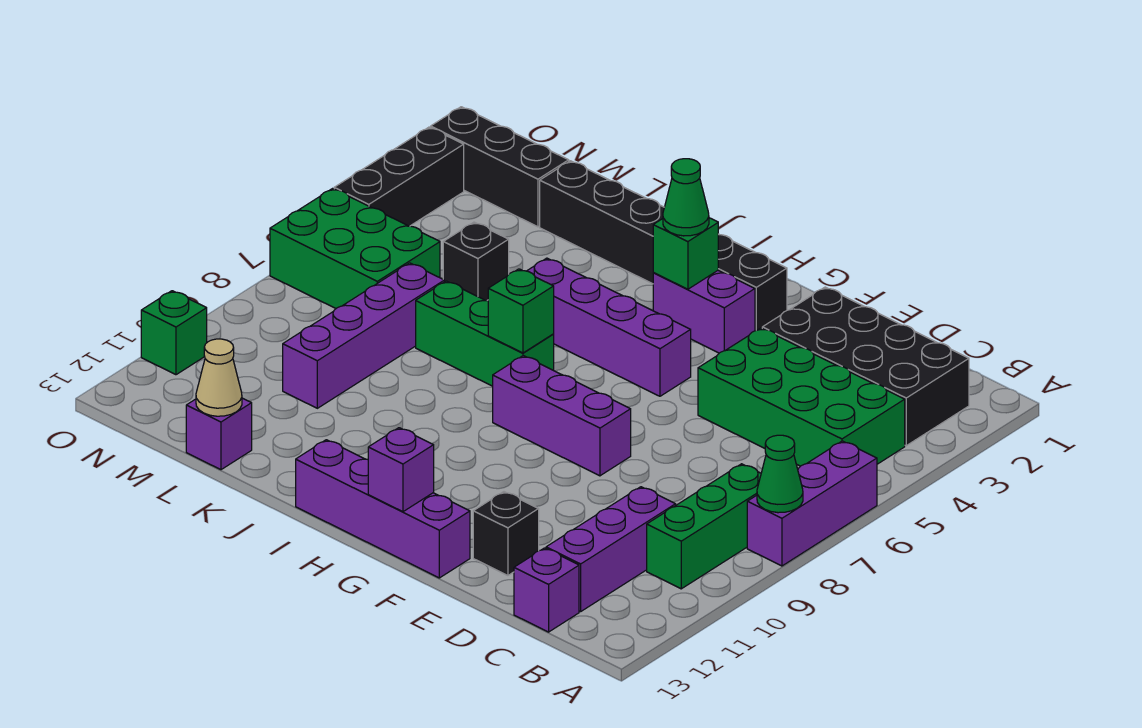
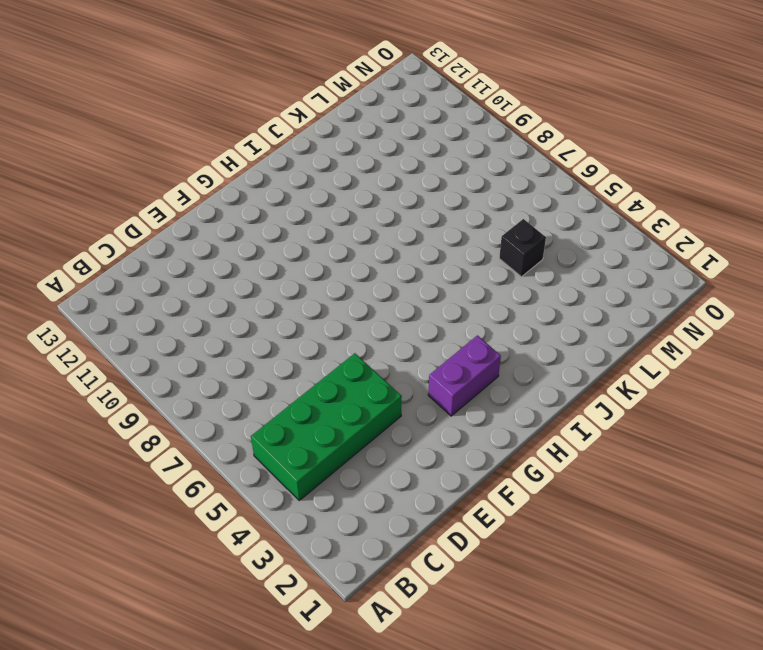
none -> purple brick A6:A8 level 1
none -> black brick B2:E3 level 1
none -> green brick B8:B10 level 1

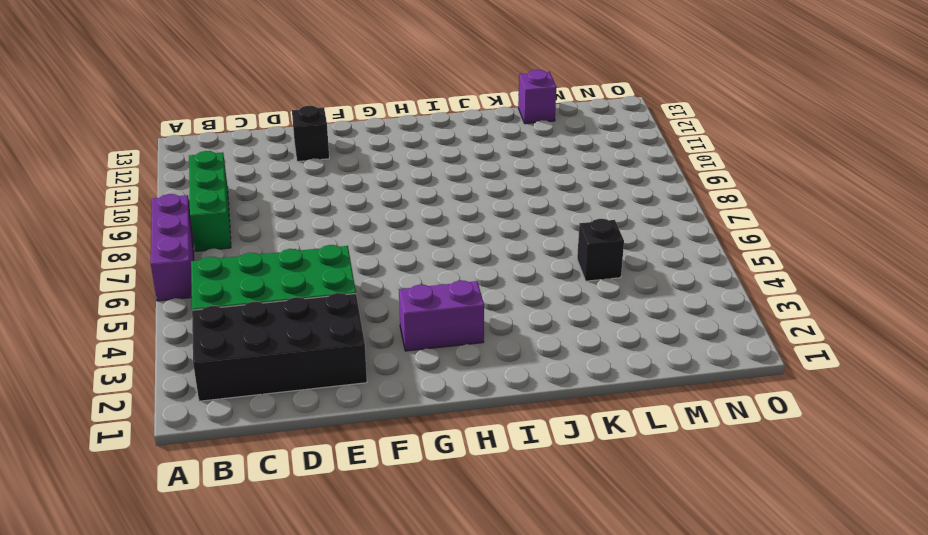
none -> purple brick C10:C12 level 1
none -> purple brick C13 level 1
none -> purple brick F8:H8 level 1

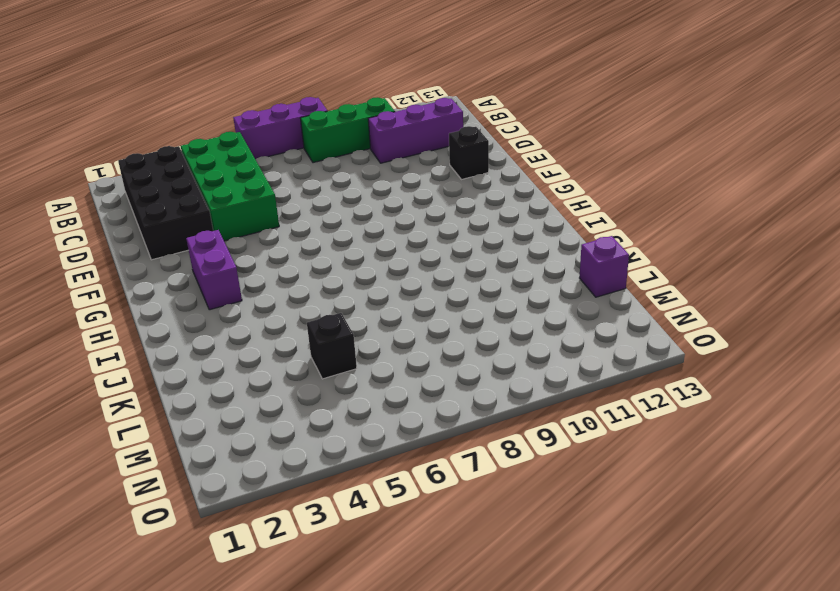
none -> purple brick C13 level 1
none -> purple brick F8:H8 level 1
none -> purple brick F13:I13 level 1

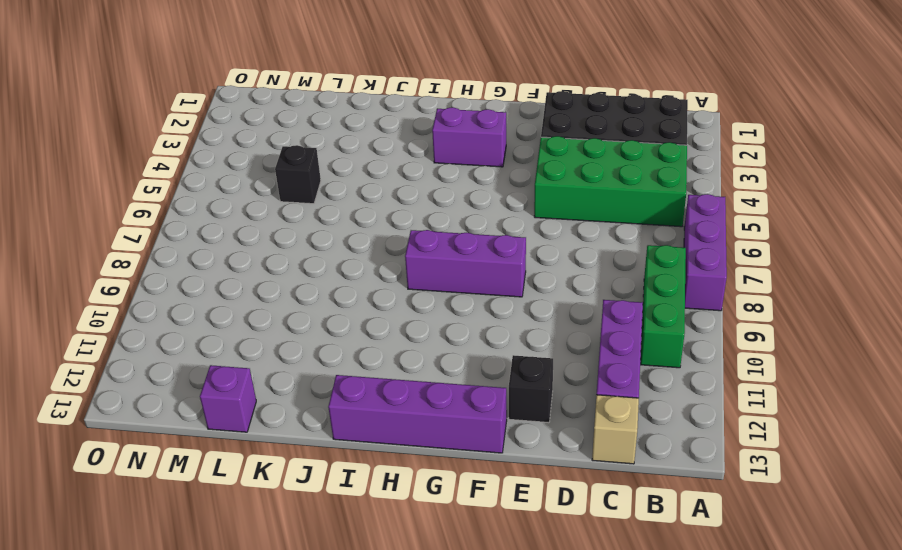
tan brick C13 level 1 -> purple brick C13 level 1
none -> black brick G2:L2 level 1
none -> purple brick G5:J5 level 1
none -> green brick I7:K7 level 1

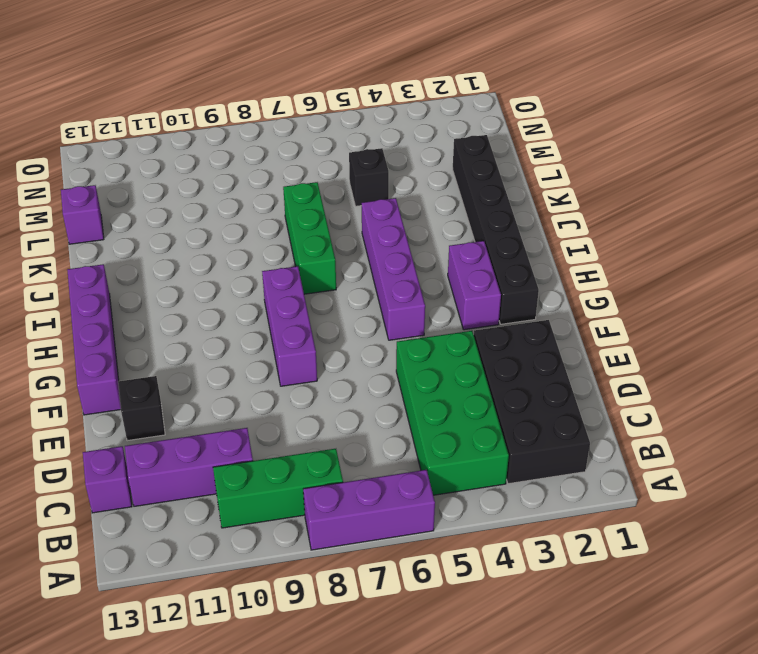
none -> purple brick L7:L10 level 1
none -> black brick M2:O2 level 1
none -> green brick M6:O7 level 1

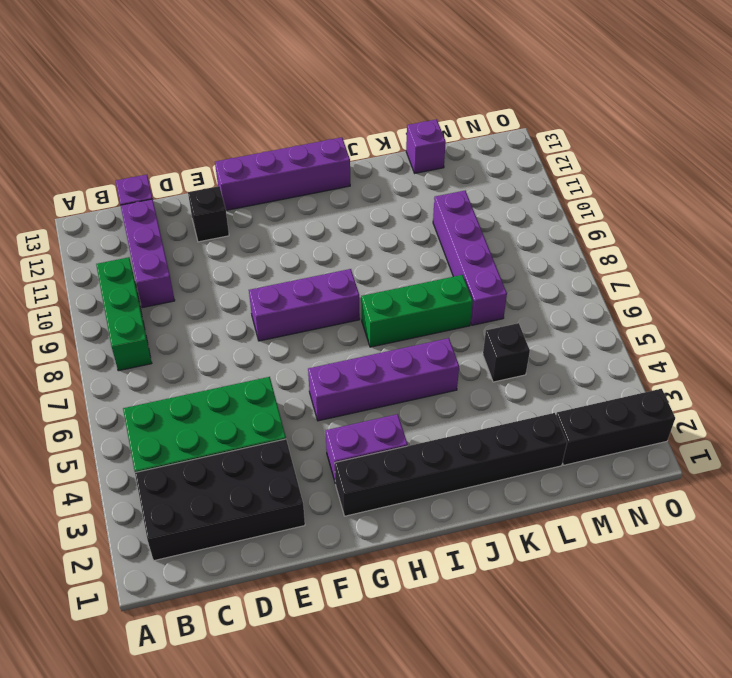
none -> purple brick A6:A8 level 1
none -> green brick M6:O7 level 1
none -> black brick O3:O5 level 1

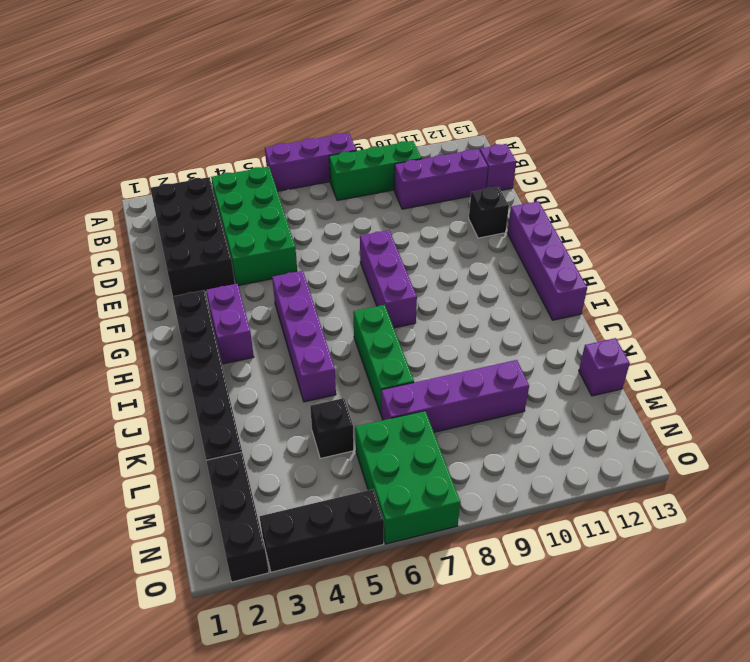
none -> green brick O11 level 1
none -> green cone A8 level 2
none -> purple brick G13 level 2

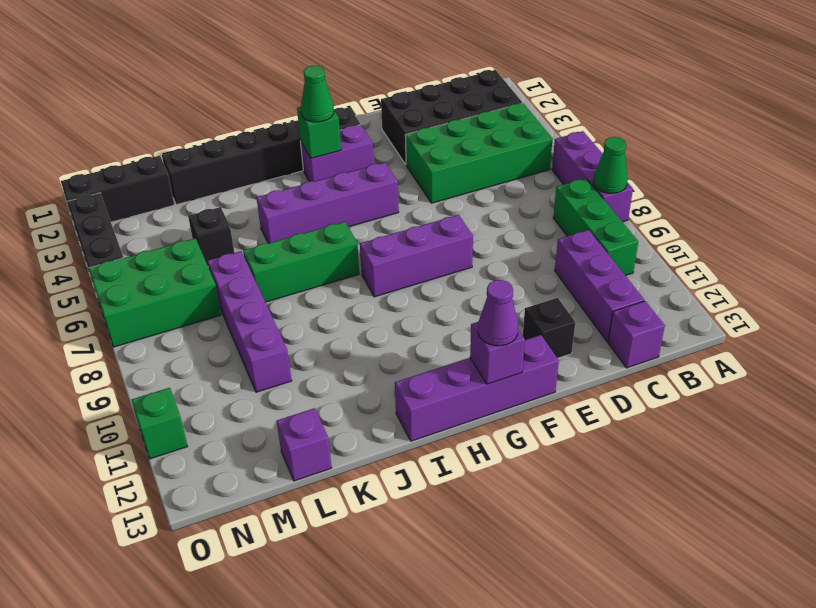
purple cone G13 level 3 -> none
none -> green brick I7 level 2
none -> tan cone L13 level 2

